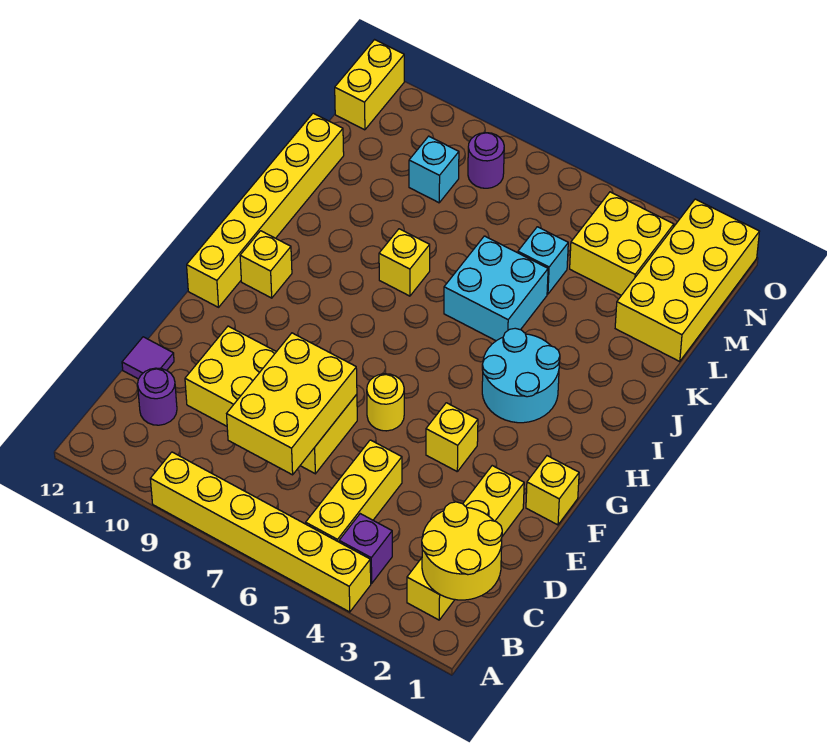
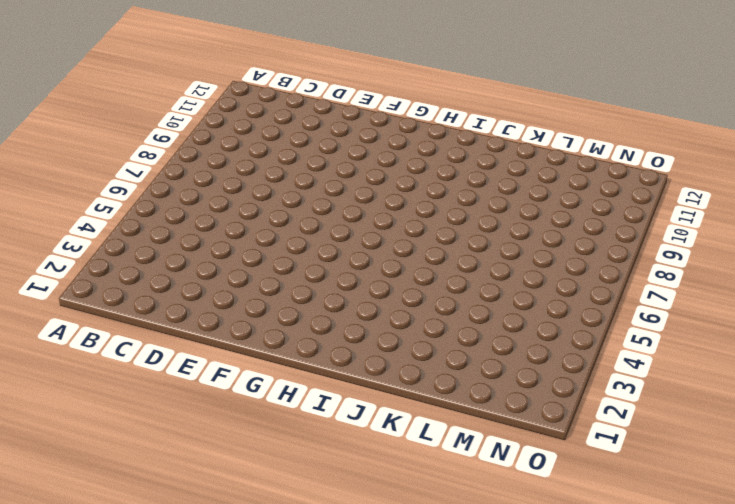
none -> yellow brick A4:A9 level 1
none -> yellow brick B2:E2 level 1
none -> purple brick B4 level 1

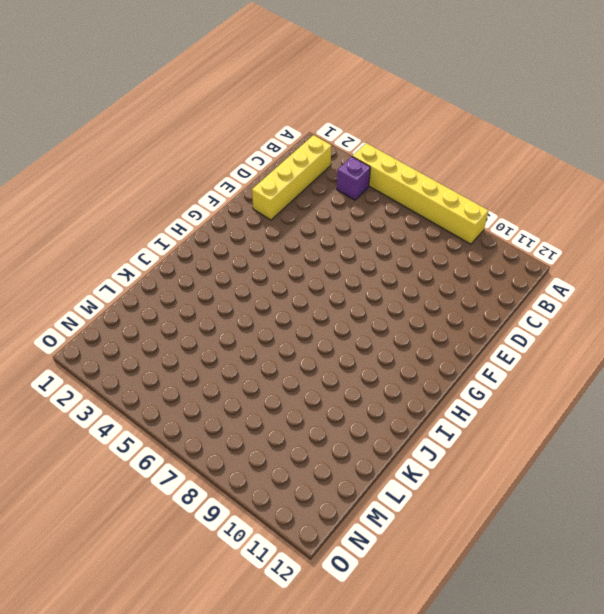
none -> yellow brick B5:D5 level 1
none -> purple round brick C11 level 1
none -> yellow brick D7:E10 level 1

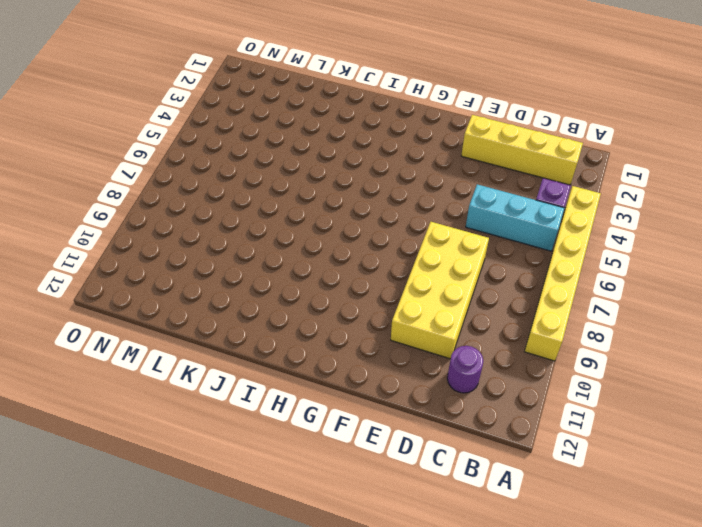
cyan brick B5:D5 level 1 -> yellow brick B5:D5 level 1
none -> purple tile D12 level 1
none -> yellow brick F1 level 1
none -> yellow brick F4 level 1

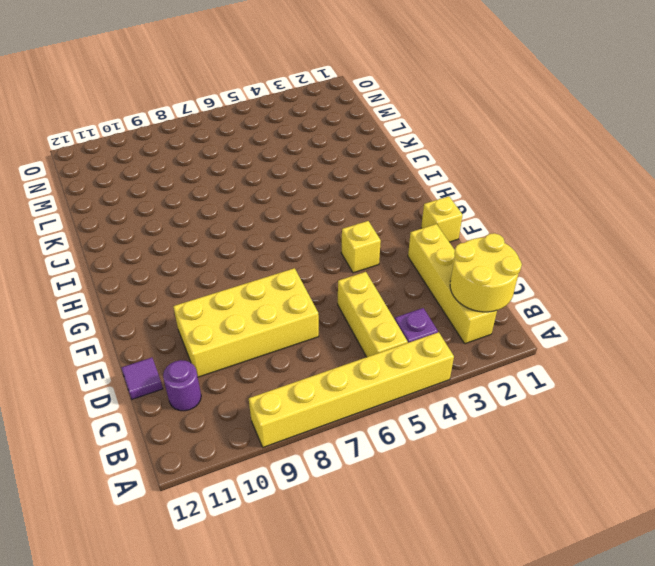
none -> yellow round brick F6 level 1
none -> yellow brick G12:L12 level 1
none -> cyan round brick H3:I4 level 1

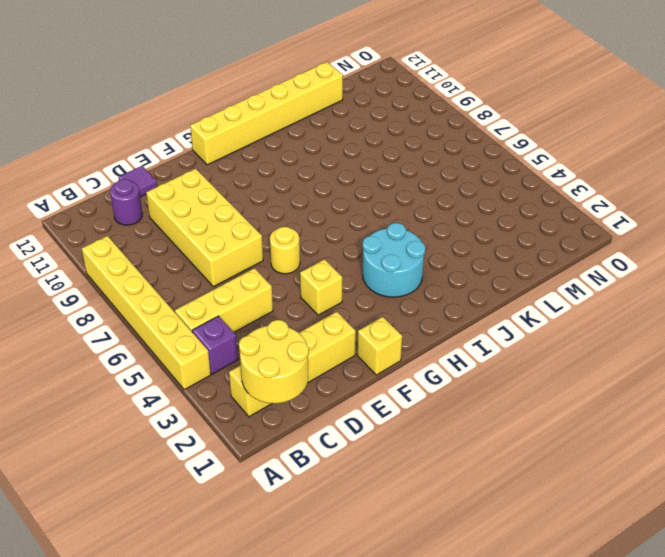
none -> yellow brick H11 level 1
none -> cyan brick J5:K6 level 1
none -> yellow brick J8 level 1

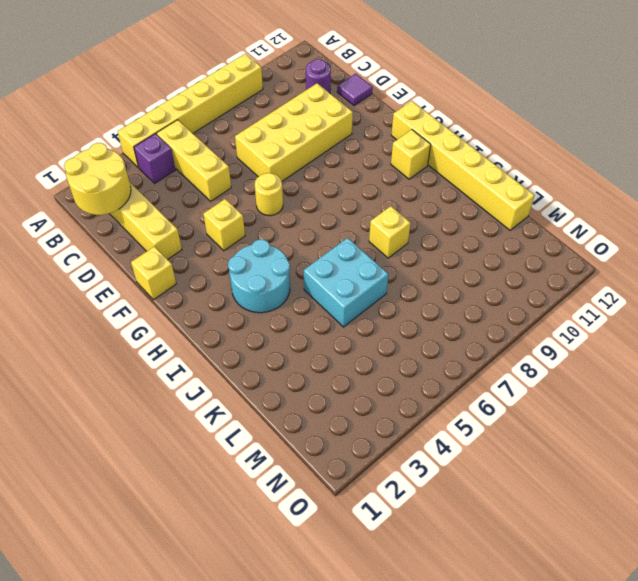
none -> yellow brick L1:O2 level 1
none -> cyan brick L5 level 1
none -> yellow brick M3:N4 level 1

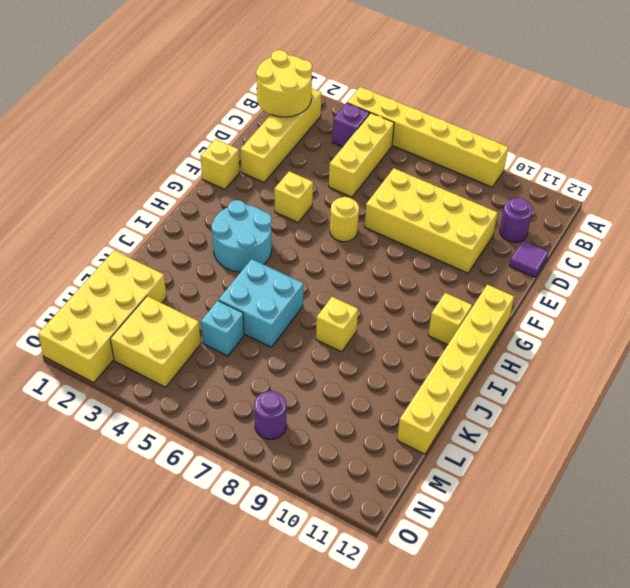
none -> cyan brick M9 level 1
none -> yellow brick N12:O12 level 1
none -> yellow brick C7:E8 level 2

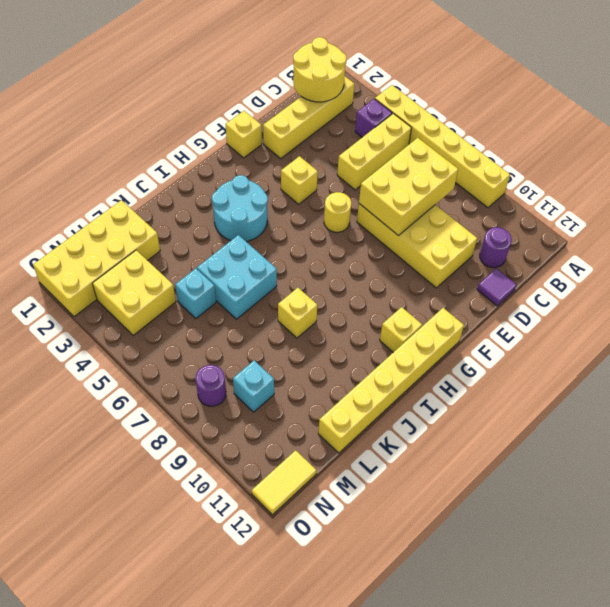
yellow tile N12:O12 level 1 -> yellow brick N12:O12 level 1

